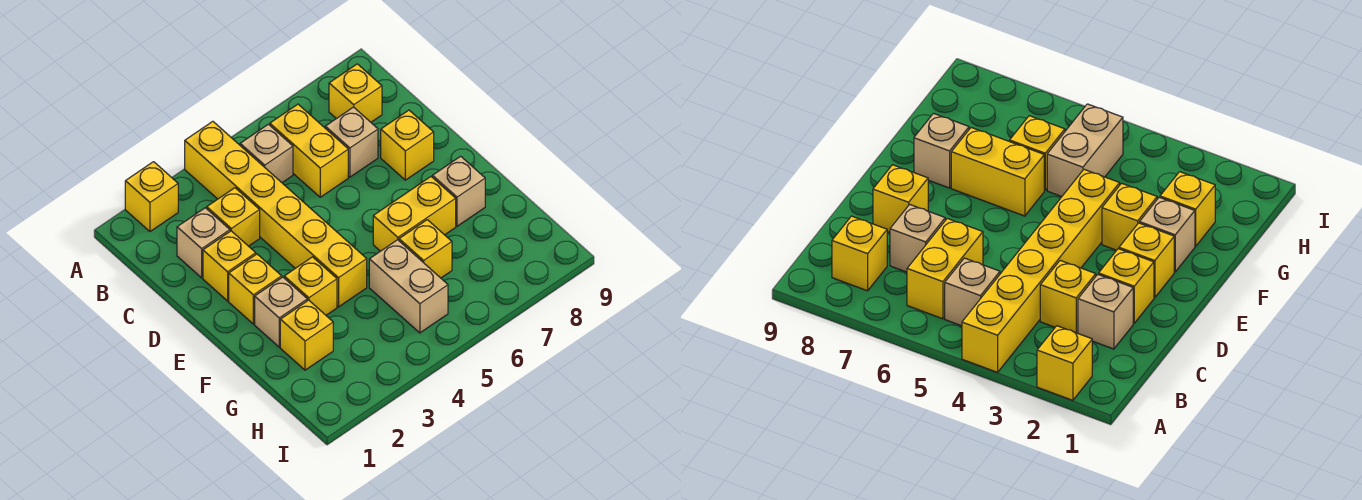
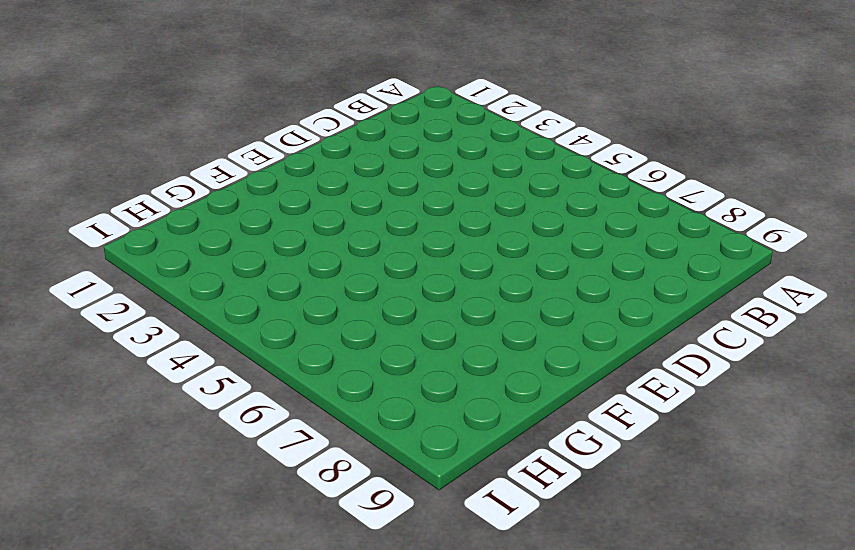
none -> yellow brick A2 level 1
none -> yellow brick A4:F4 level 1
none -> tan brick B5 level 1

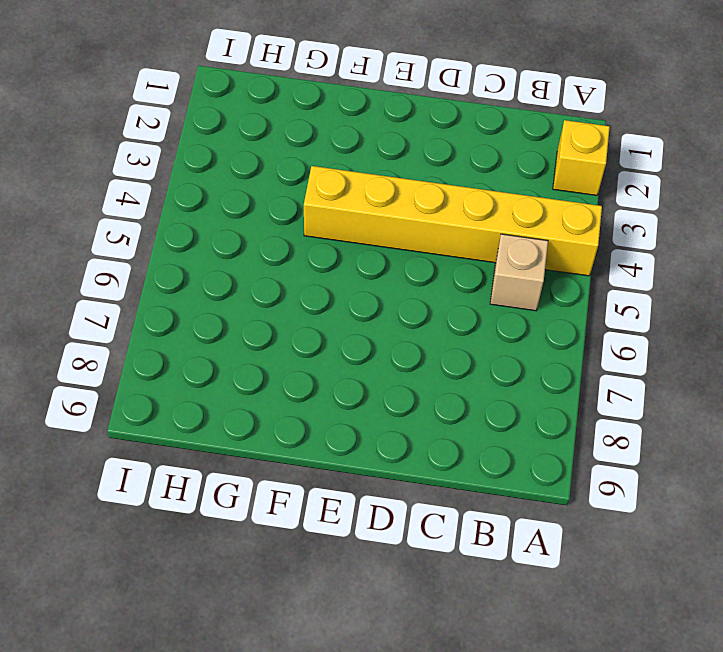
none -> yellow brick B6:C6 level 1
none -> yellow brick B8 level 1
none -> tan brick C2 level 1

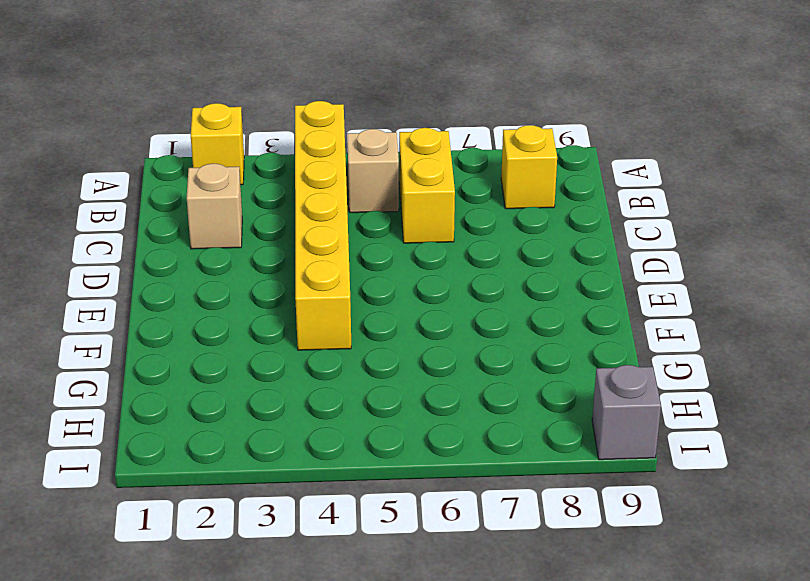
grey brick I9 level 1 -> none
none -> yellow brick C3 level 1
none -> tan brick C7 level 1
none -> yellow brick D2 level 1

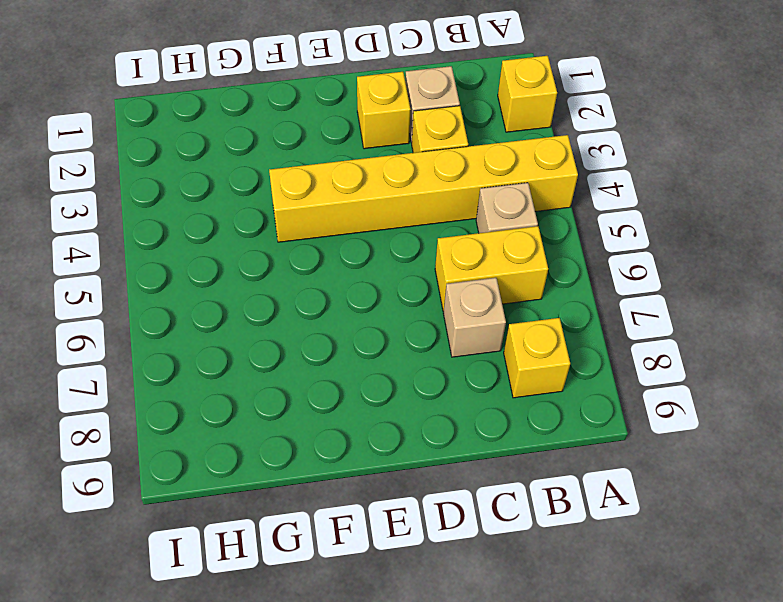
none -> yellow brick D8 level 1
none -> yellow brick E2 level 1
none -> tan brick F2 level 1

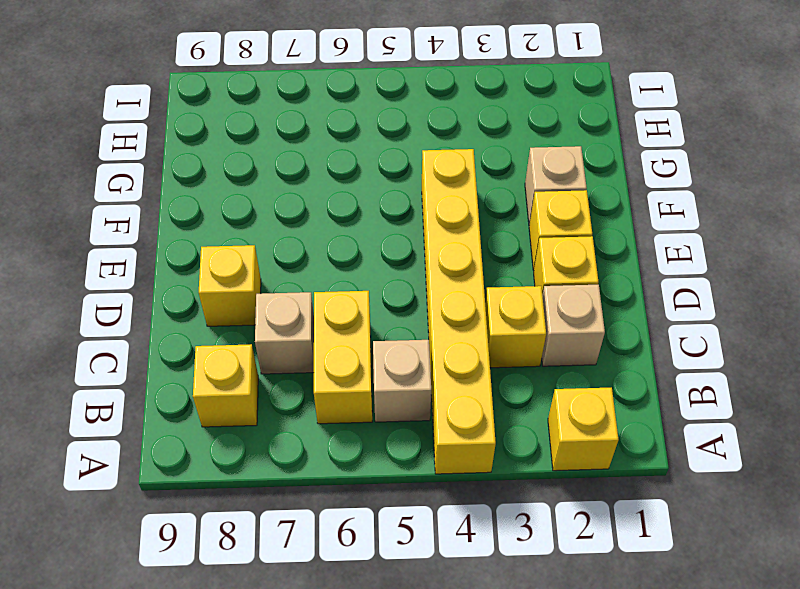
none -> yellow brick F3 level 1
none -> yellow brick F6:F7 level 1
none -> tan brick F8 level 1

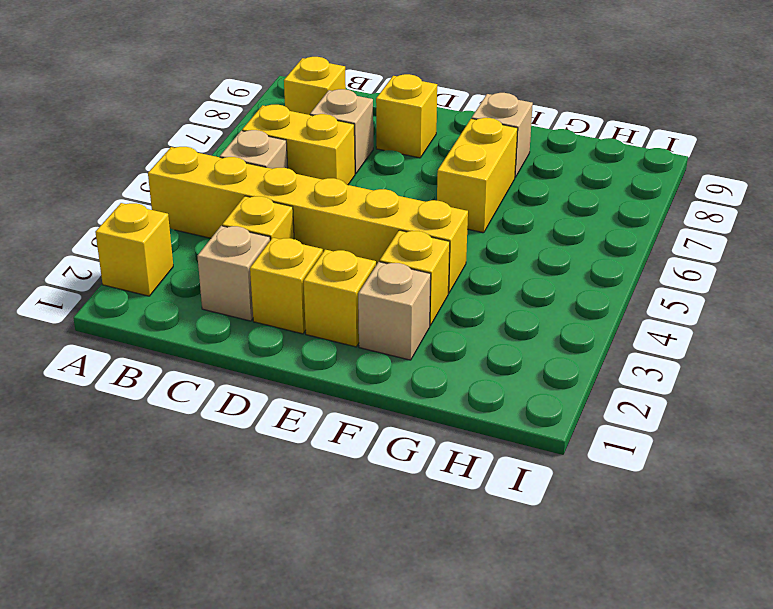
none -> yellow brick G2 level 1
none -> tan brick G5:H5 level 1
none -> yellow brick G6 level 1

